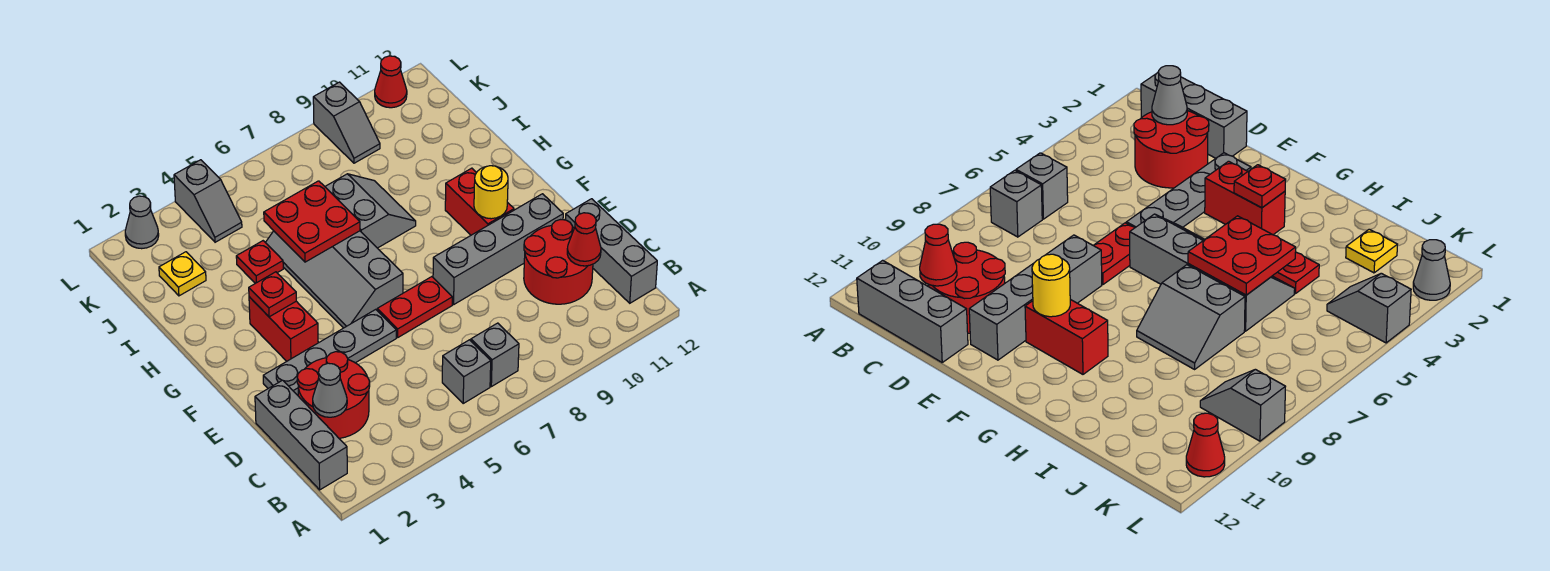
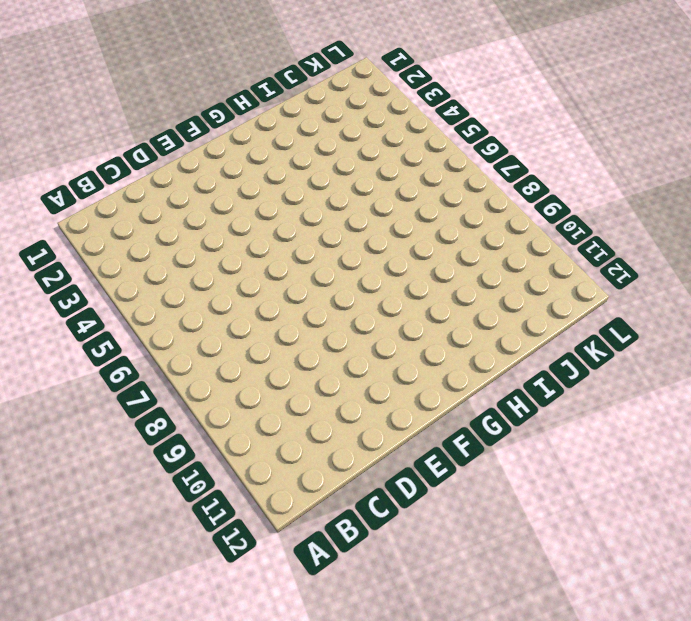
none -> grey brick B1:D1 level 1
none -> grey brick B6 level 1
none -> grey brick B7 level 1

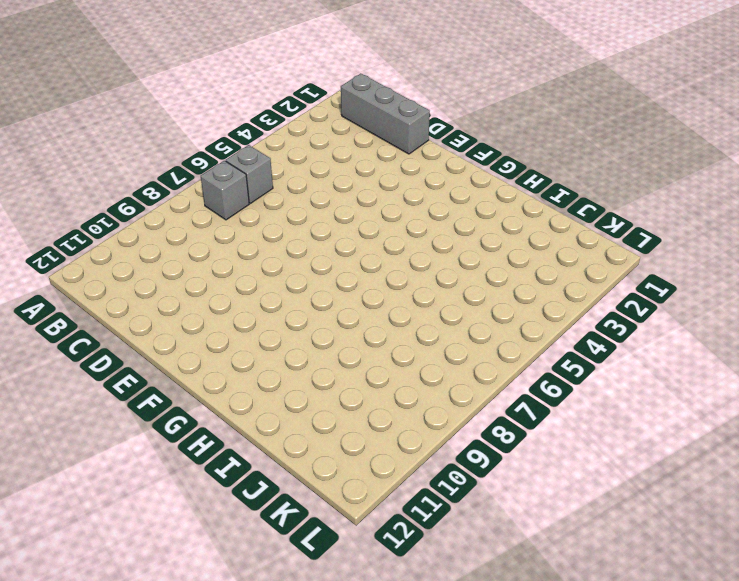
none -> grey brick B12:D12 level 1
none -> red round brick C2:D3 level 1
none -> red round brick C10:D11 level 1

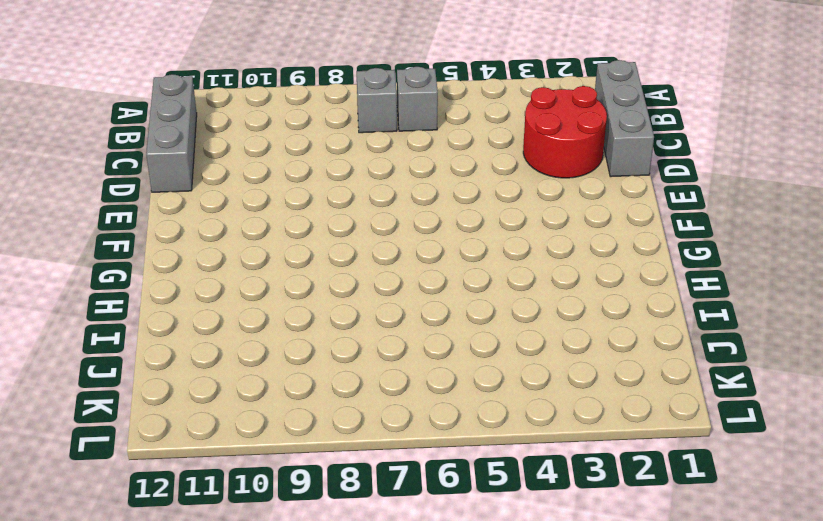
none -> red round brick C10:D11 level 1
none -> grey plate E2:E5 level 1
none -> red plate E6:E7 level 1

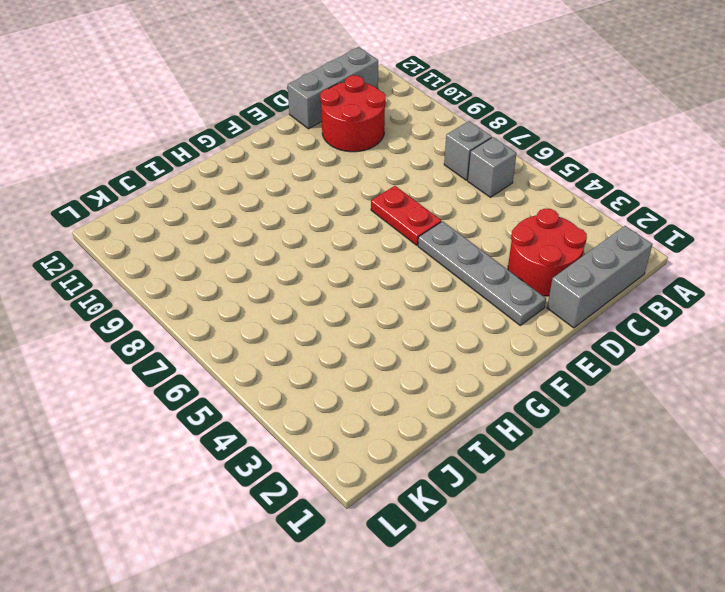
none -> grey brick E8:E11 level 1
none -> red brick F3:G3 level 1
none -> grey slope F5:I6 level 1 top 6

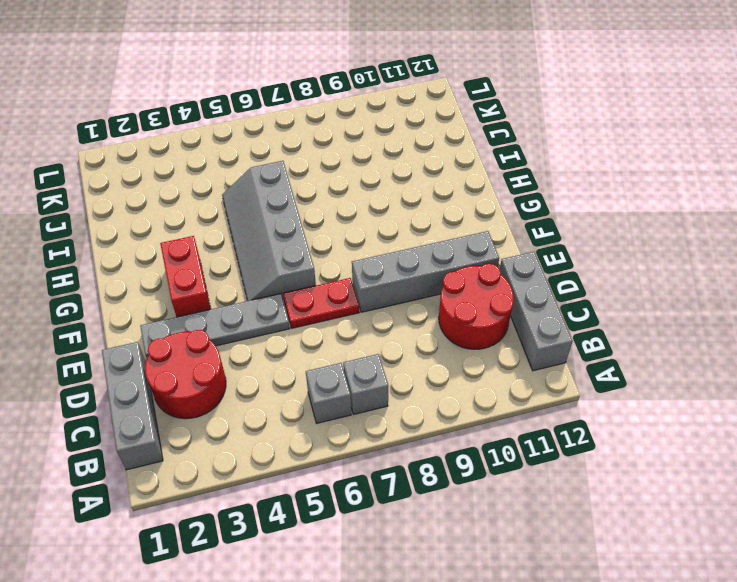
none -> red brick F10:G10 level 1
none -> grey slope H7:I8 level 1 top 7
none -> red plate I4 level 1

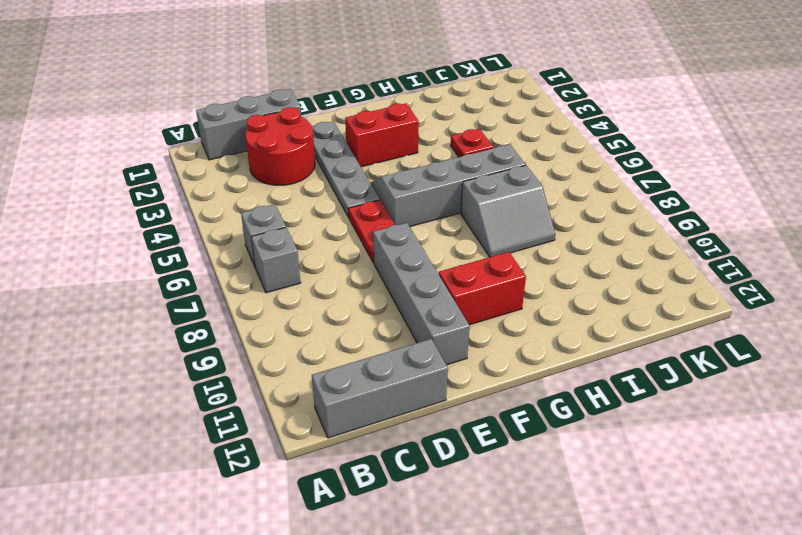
none -> red round brick C10:D11 level 1
none -> yellow plate J2 level 1
none -> grey slope K4:L4 level 1 top L

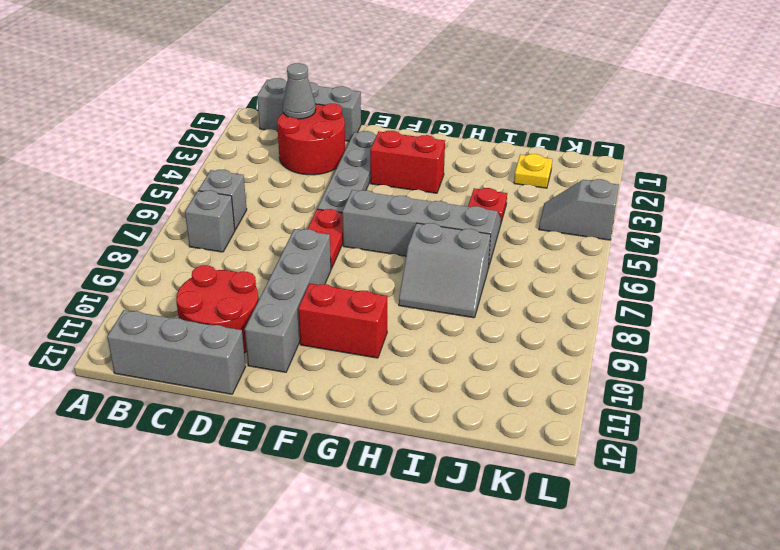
none -> grey slope K9:L9 level 1 top L
none -> grey cone L2 level 1
none -> red cone L11 level 1

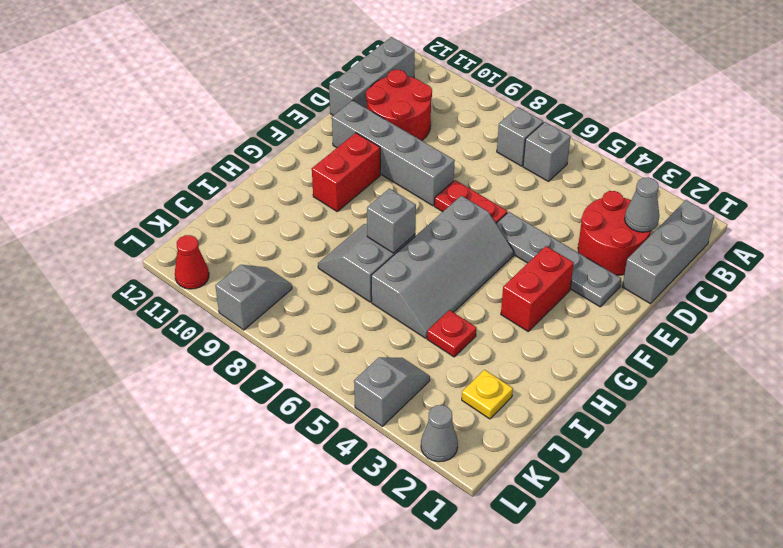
grey brick H7 level 2 -> none
none -> red cone C11 level 2
none -> yellow round brick F10 level 2
none -> red plate G3 level 2

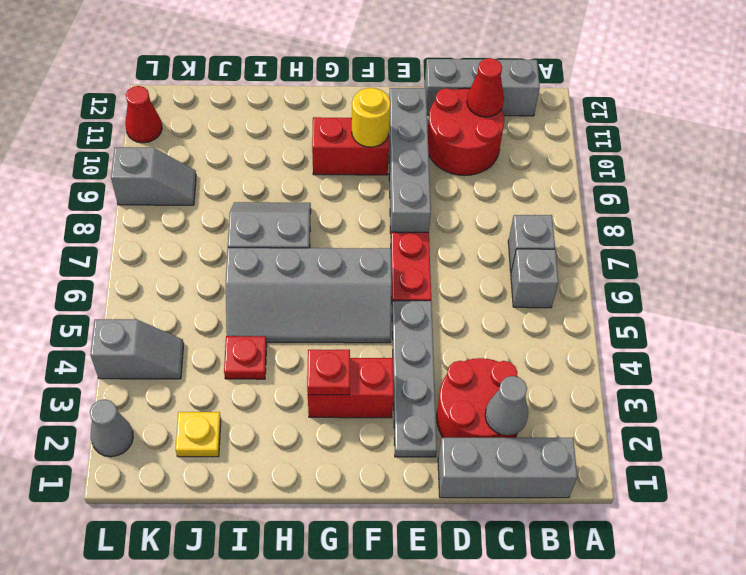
none -> red plate H5:I6 level 2

